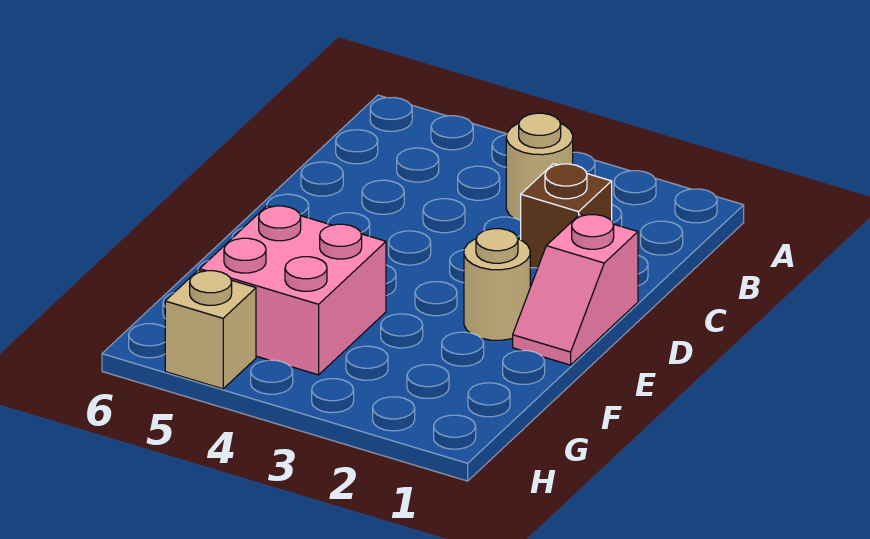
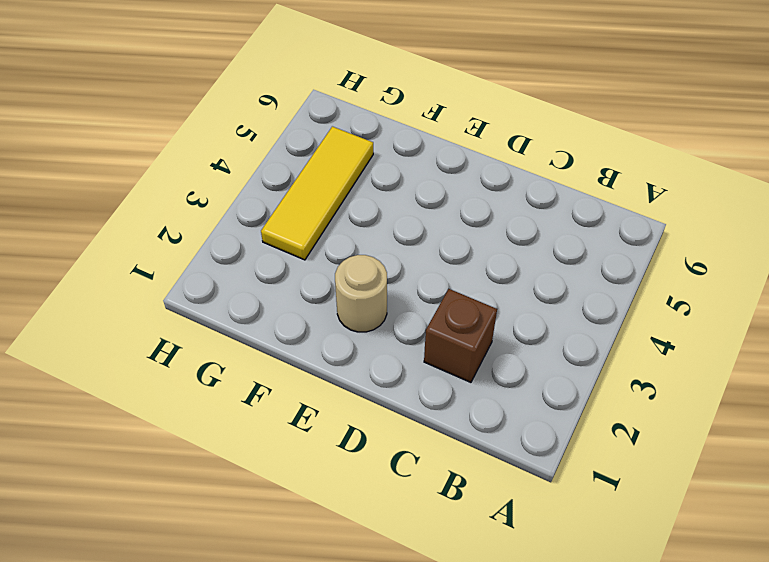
yellow tile G3:G5 level 1 -> pink brick F4:G5 level 1
none -> tan round brick B3 level 1
none -> pink slope D1:E1 level 1 top D

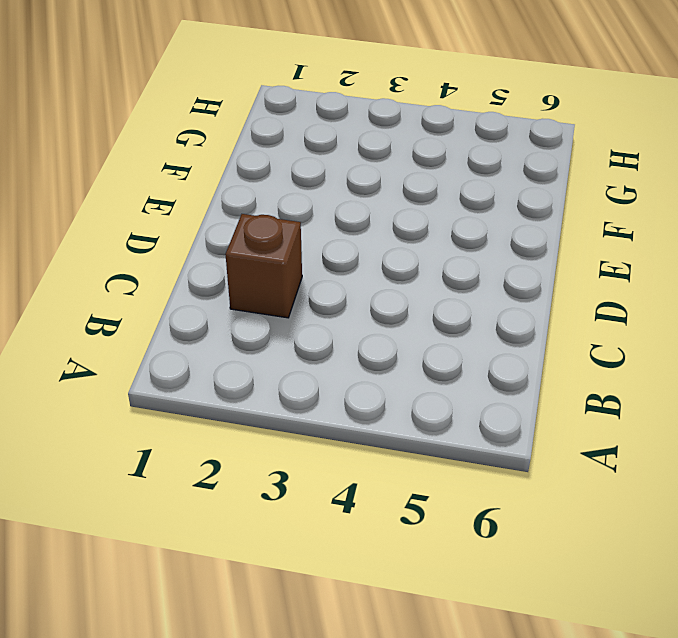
none -> tan round brick B3 level 1
none -> pink slope D1:E1 level 1 top D

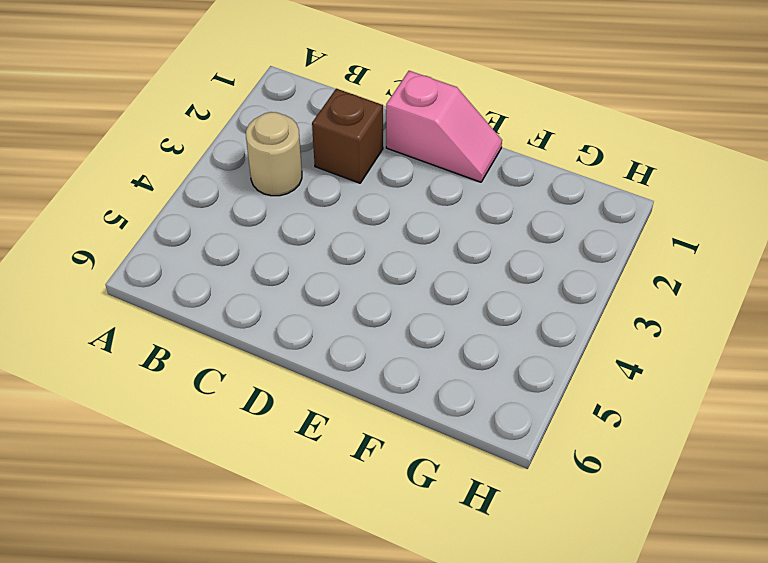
none -> tan round brick E2 level 1
none -> pink brick F4:G5 level 1

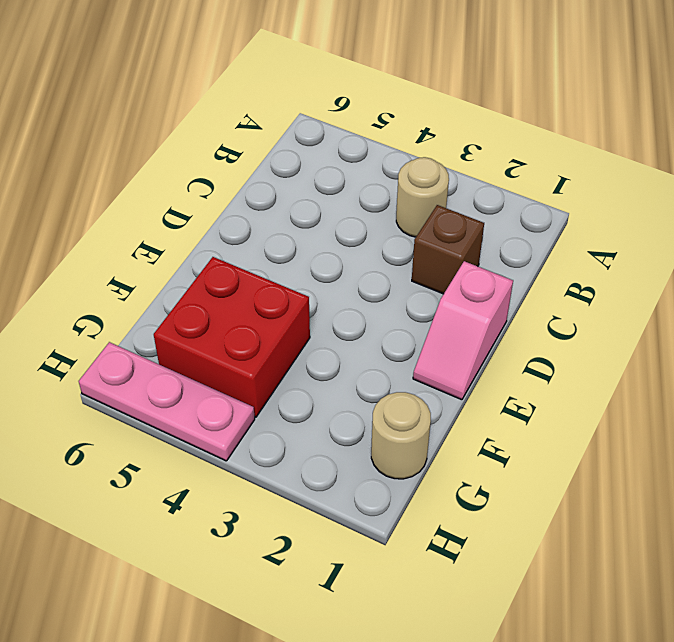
red brick F4:G5 level 1 -> pink brick F4:G5 level 1
tan round brick G1 level 1 -> tan round brick E2 level 1
pink plate H4:H6 level 1 -> tan brick H5 level 1

